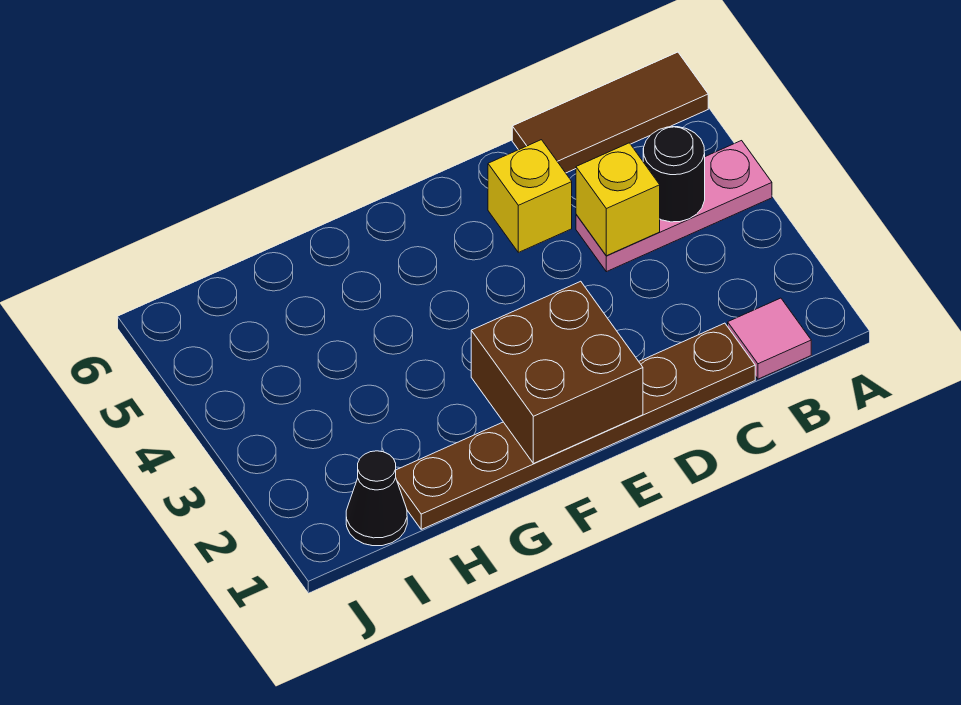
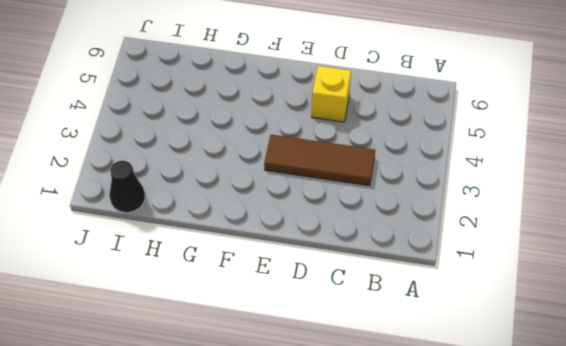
brown tile C3:E3 level 1 -> brown tile A6:C6 level 1
none -> pink plate A4:C4 level 1
none -> pink tile B1 level 1

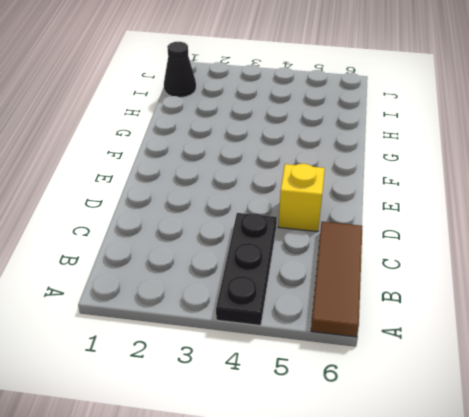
black plate A4:C4 level 1 -> pink plate A4:C4 level 1
none -> pink tile B1 level 1
none -> brown plate C1:H1 level 1

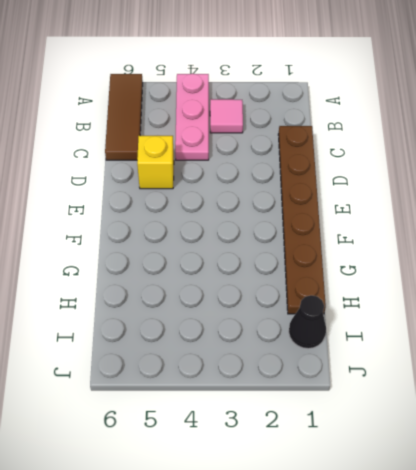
pink tile B3 level 1 -> pink tile B1 level 1
none -> black round brick B4 level 2
none -> yellow brick C4 level 2

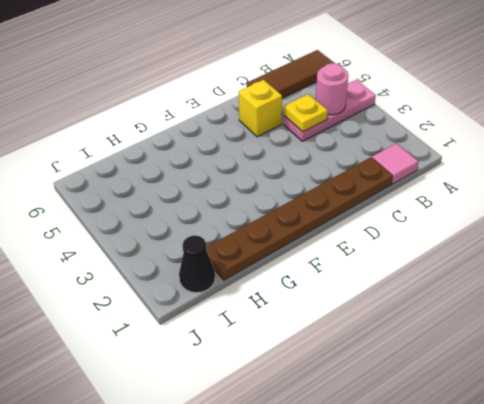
pink round brick B4 level 2 -> black round brick B4 level 2
yellow plate C4 level 2 -> yellow brick C4 level 2
none -> brown brick E1:F2 level 2

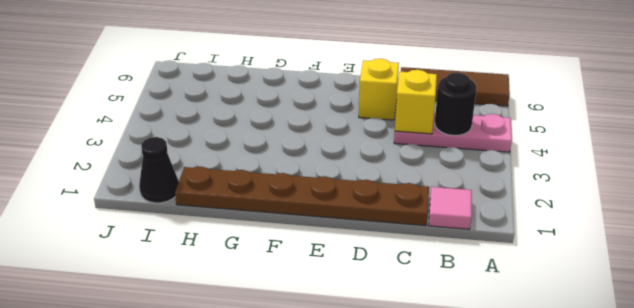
none -> brown brick E1:F2 level 2

